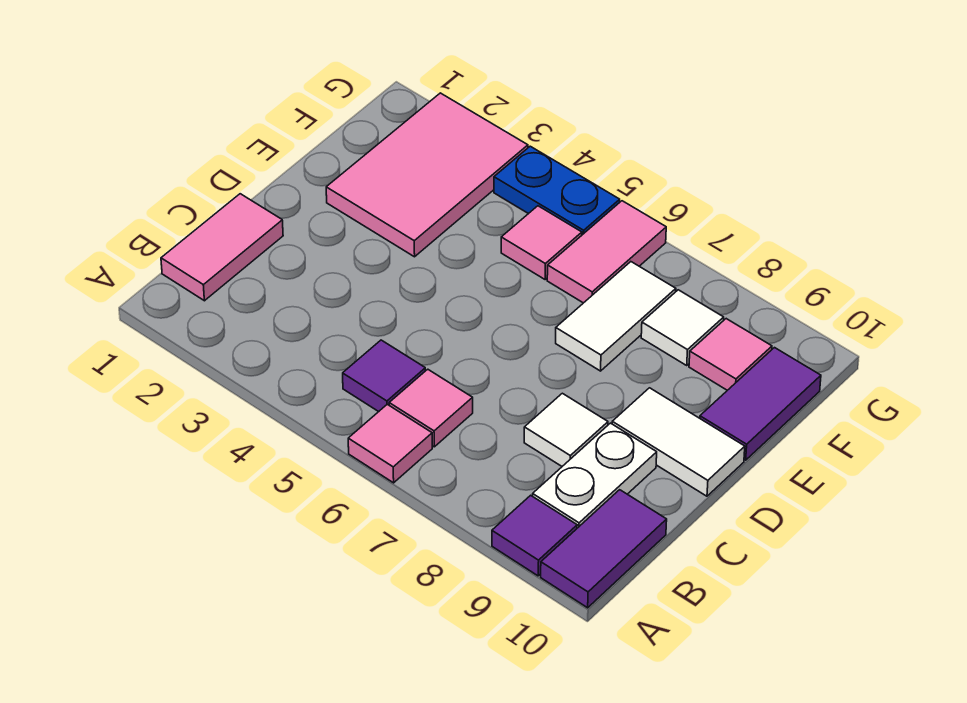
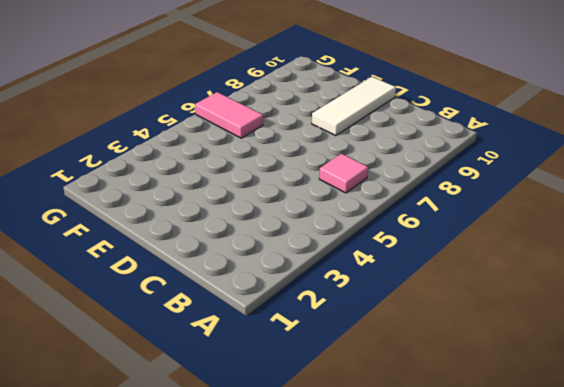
white tile D8:D10 level 1 -> white tile D9:D10 level 1
none -> pink tile A6 level 1
none -> purple tile A9 level 1
none -> purple tile A10:B10 level 1

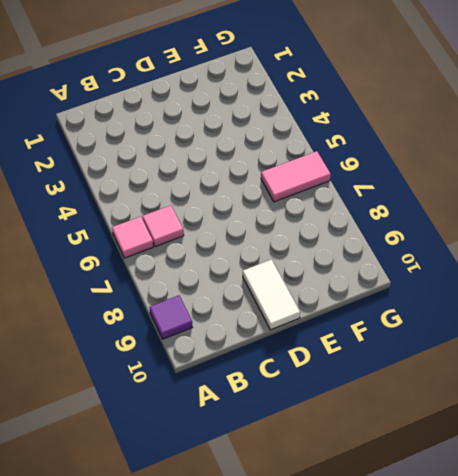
none -> purple tile A10:B10 level 1
none -> pink tile B1:C1 level 1
none -> purple tile B5 level 1

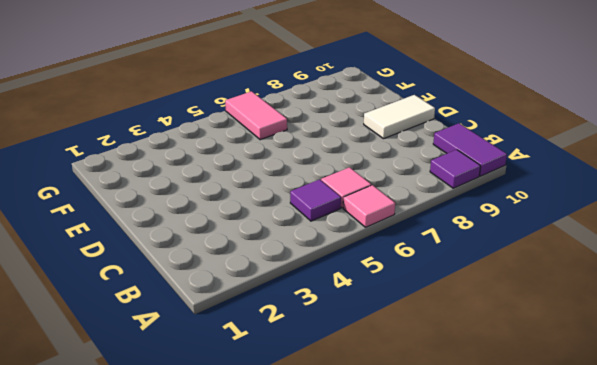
none -> pink tile B1:C1 level 1
none -> white plate B9:C9 level 1
none -> white tile C8 level 1

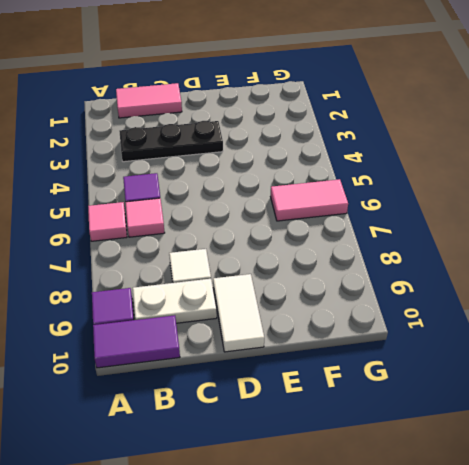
black plate B3:D3 level 1 -> none
none -> pink tile E2:G3 level 1
none -> white tile E7:F7 level 1
none -> purple tile E10:F10 level 1

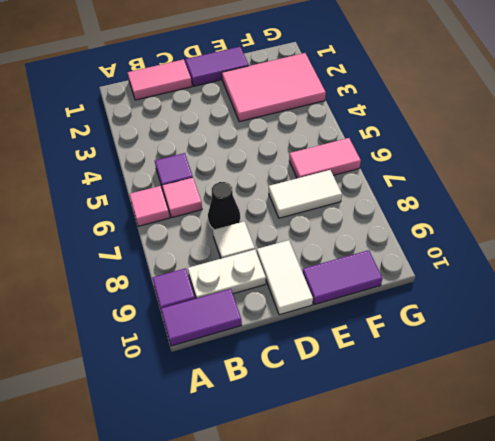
black cone C7 level 1 -> none
purple tile D1:E1 level 1 -> none
none -> pink tile F5 level 1
none -> white tile F8 level 1
none -> pink tile F9 level 1

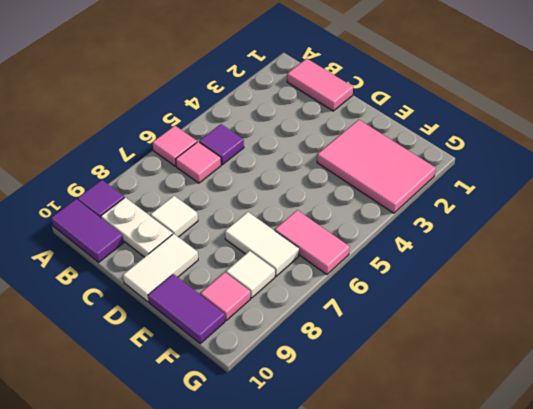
none -> pink tile F5 level 1
none -> blue plate G4:G5 level 1

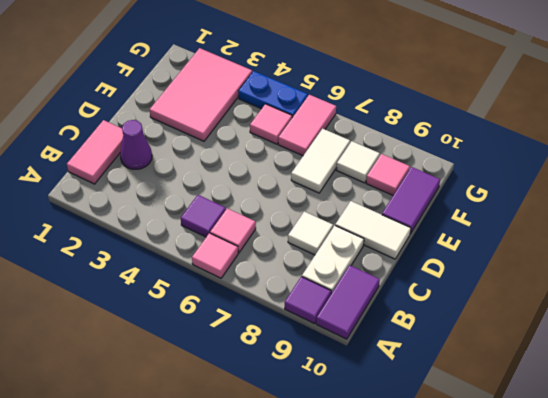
purple cone C2 level 1 -> none

